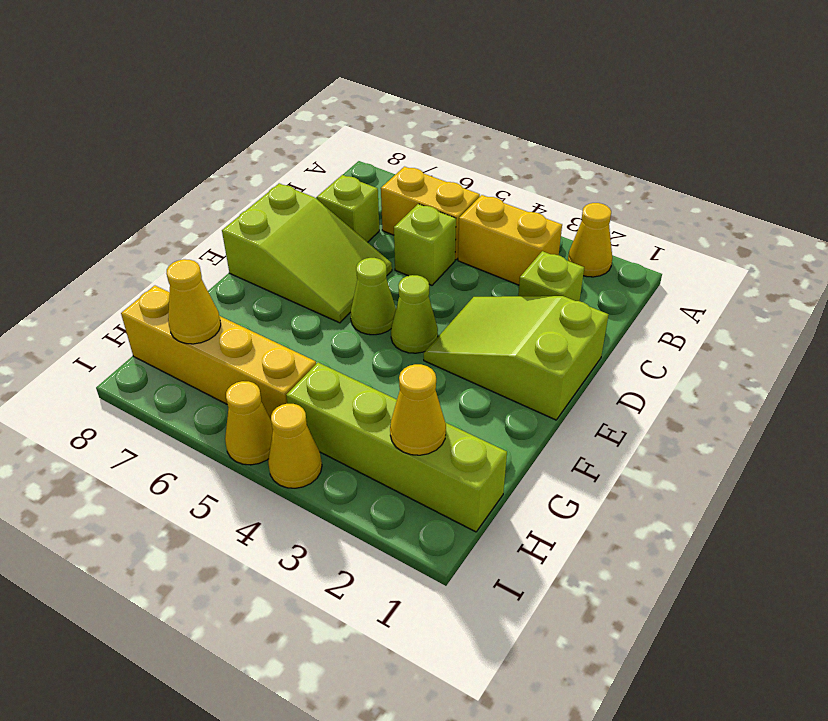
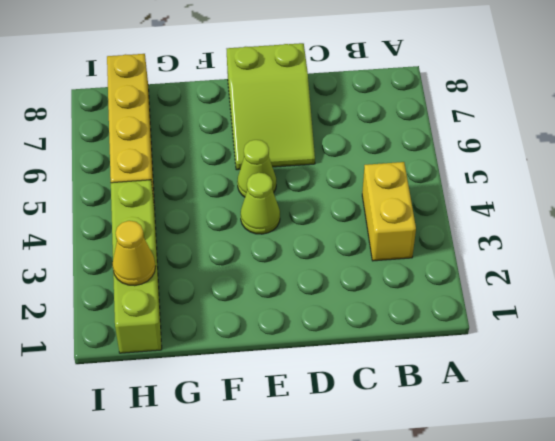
none -> yellow cone A2 level 1
none -> yellow brick B5:B6 level 1
none -> lime brick C2 level 1

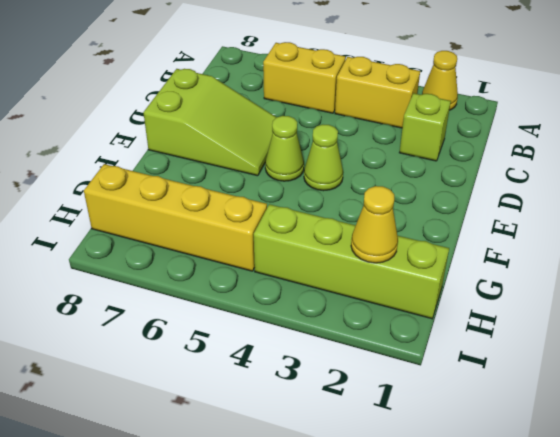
none -> lime brick C5 level 1
none -> lime brick C7 level 1
none -> lime slope D1:E3 level 1 top 1

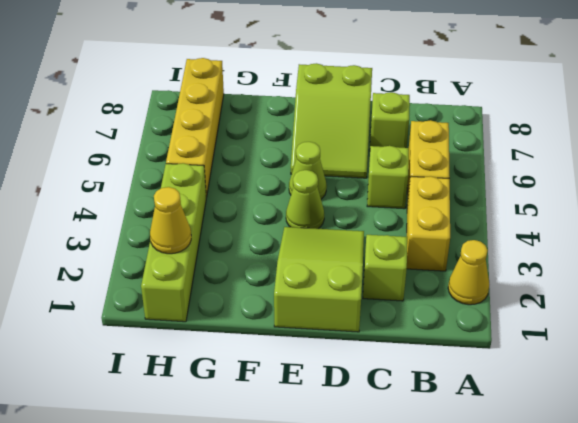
none -> yellow cone I4 level 1
none -> yellow cone I5 level 1
none -> yellow cone H7 level 2

